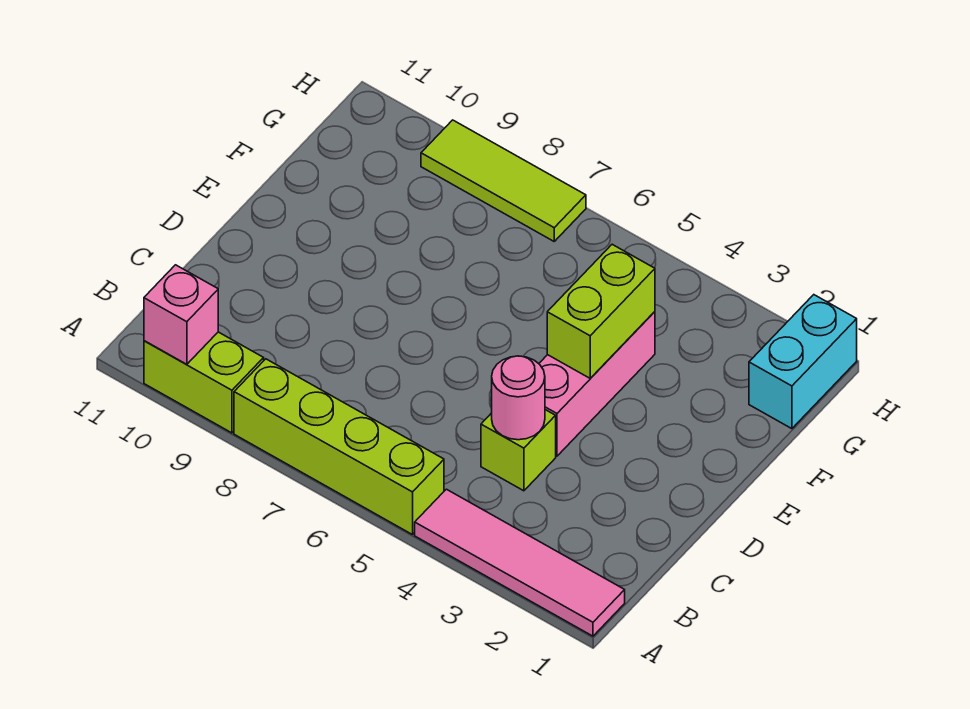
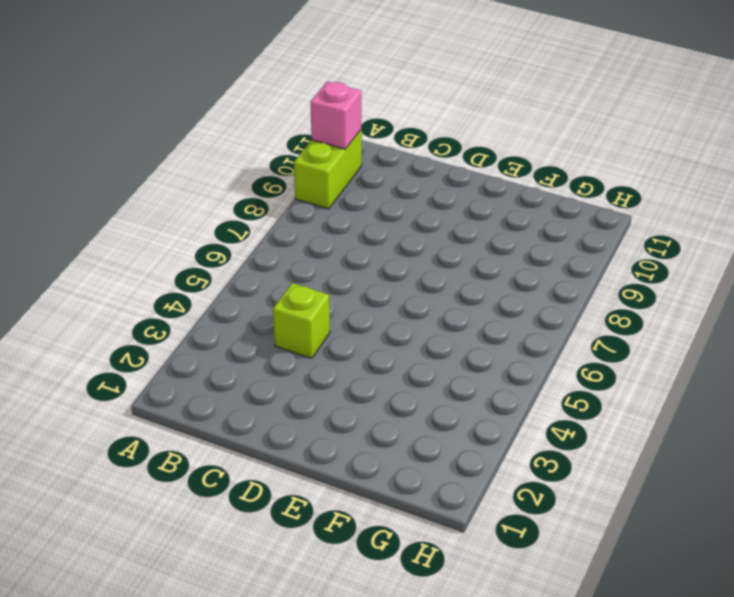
none -> pink tile A1:A4 level 1
none -> lime brick A5:A8 level 1

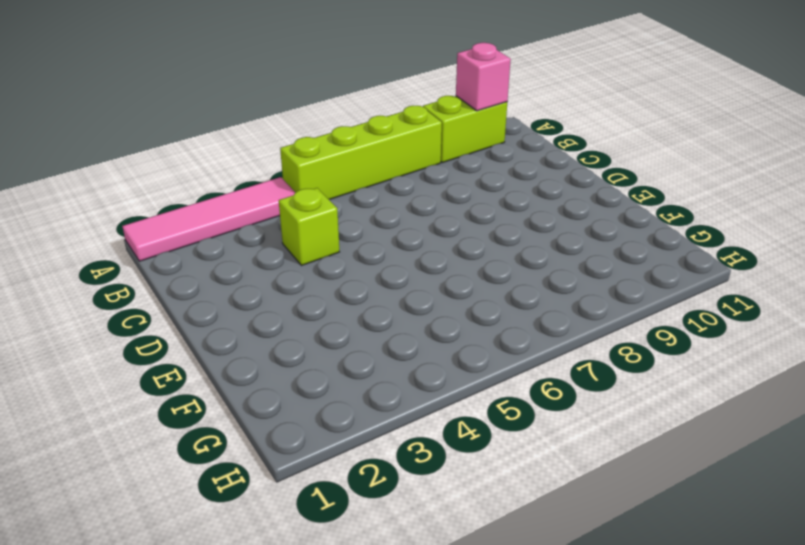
none -> pink brick D4:F4 level 1
none -> cyan brick G1:H1 level 1

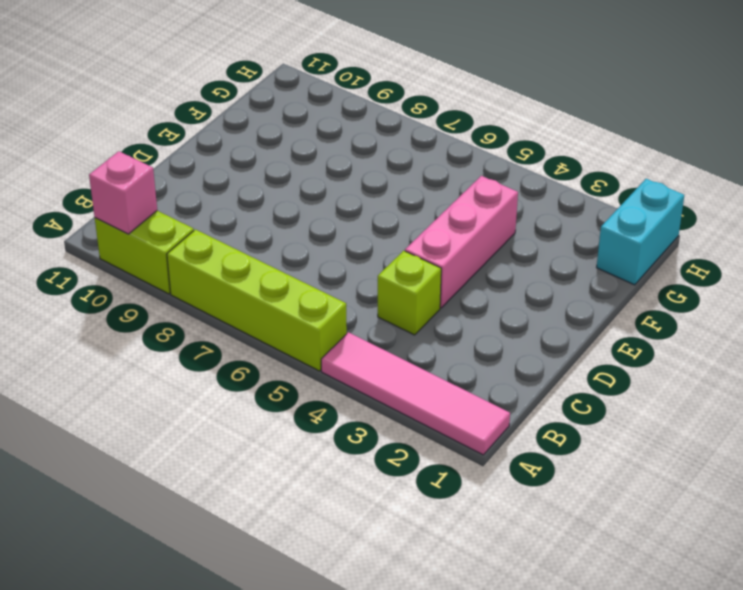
none -> lime tile H7:H9 level 1
none -> pink round brick C4 level 2

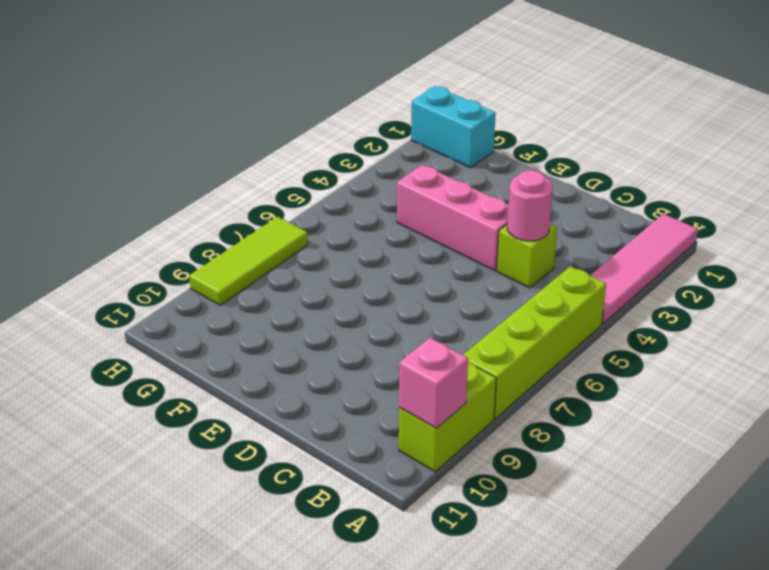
none -> lime brick E4:F4 level 2

